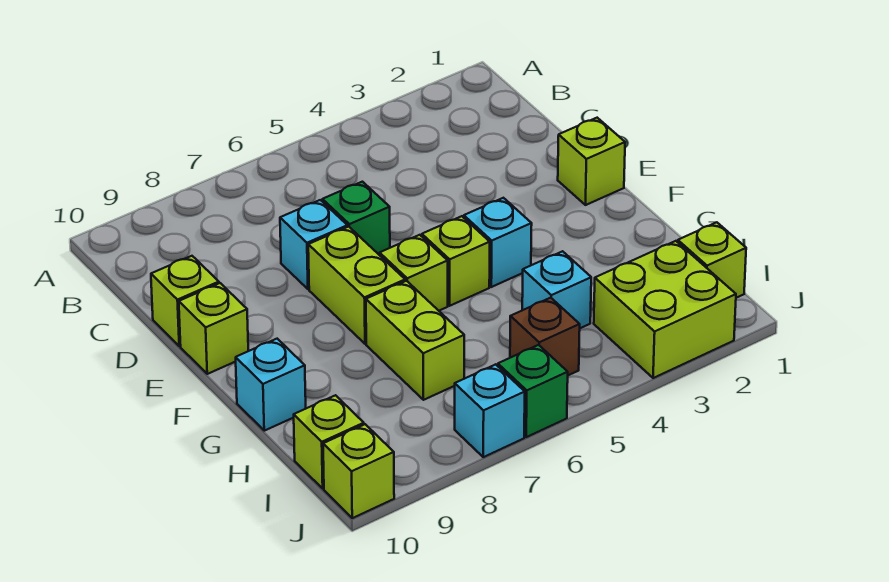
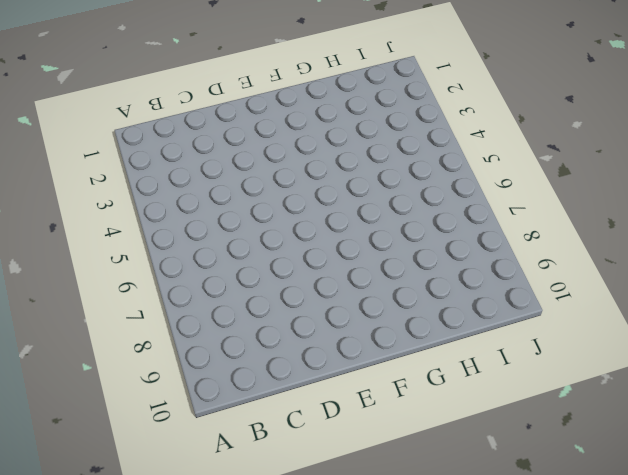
none -> green brick D6 level 1
none -> cyan brick D7 level 1
none -> lime brick D10 level 1

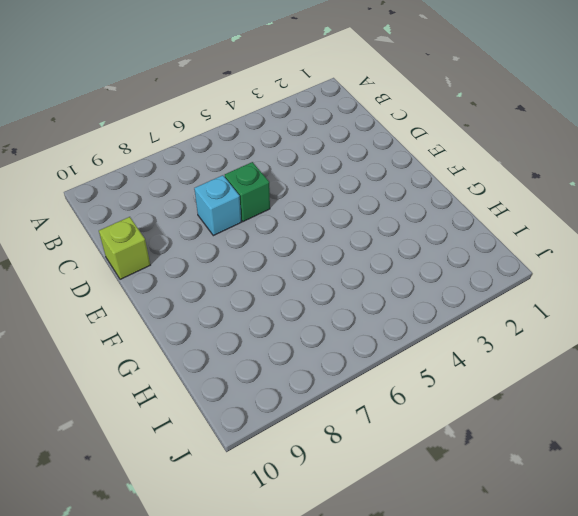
none -> lime brick E1 level 1
none -> lime brick E7:F7 level 1
none -> lime brick E10 level 1

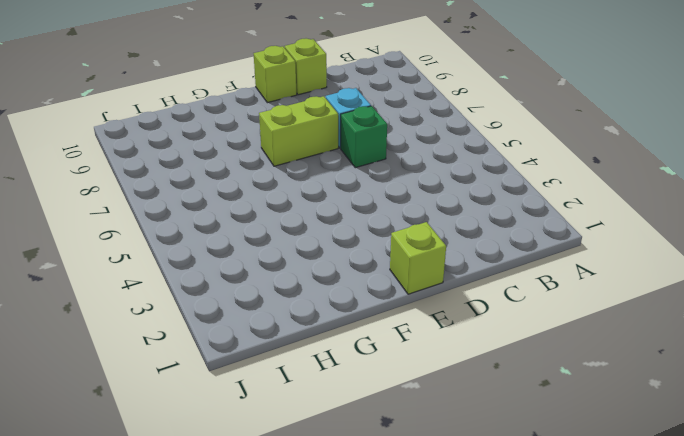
none -> cyan brick F4 level 1
none -> lime brick F5 level 1
none -> lime brick F6 level 1

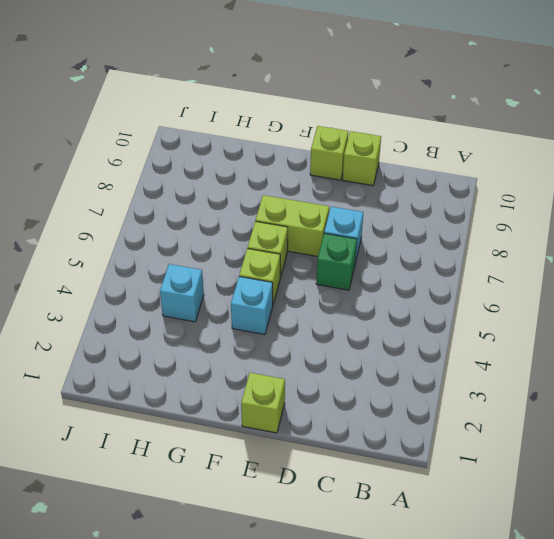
none -> lime brick G7:H7 level 1
none -> cyan brick G10 level 1
none -> lime brick I1 level 1

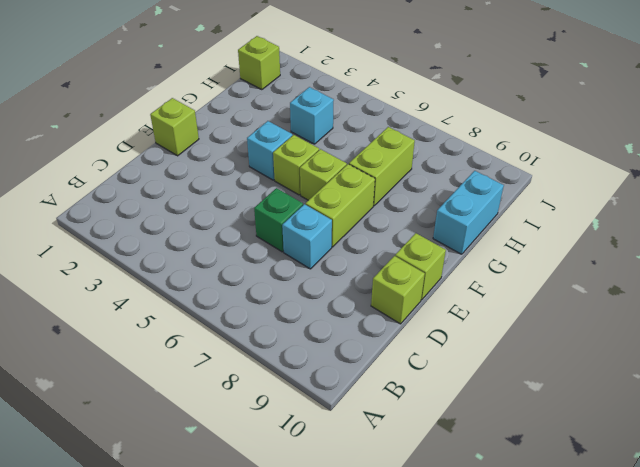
cyan brick G10:H10 level 1 -> cyan brick G10 level 1
none -> lime brick I2:J3 level 1
none -> brown brick I5 level 1
none -> lime brick I10 level 1

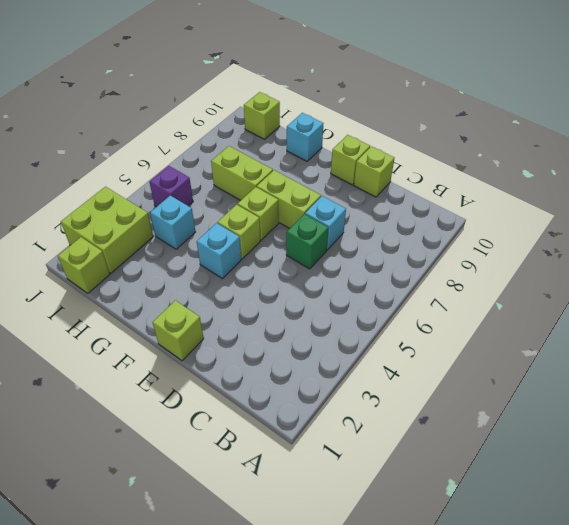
purple brick I5 level 1 -> brown brick I5 level 1
none -> green brick J6 level 1
none -> cyan brick J7 level 1
none -> lime brick J10 level 1

